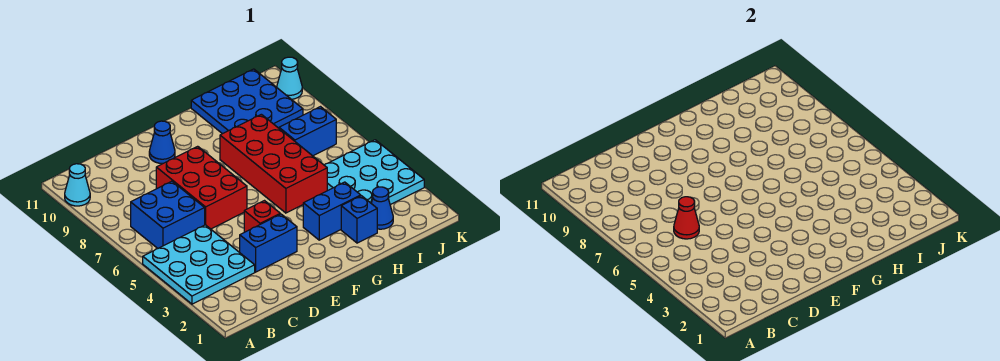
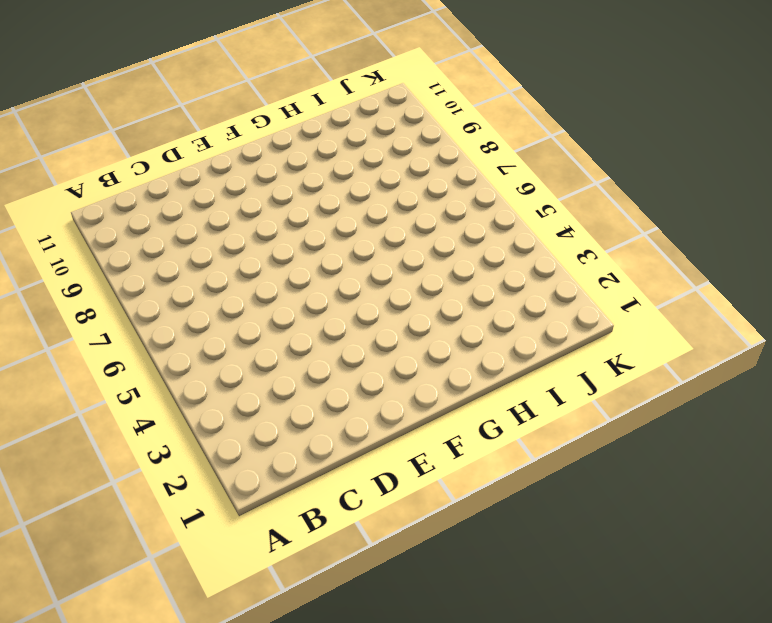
none -> cyan plate A3:C5 level 1
none -> cyan cone A10 level 1
none -> blue brick B6:C7 level 1

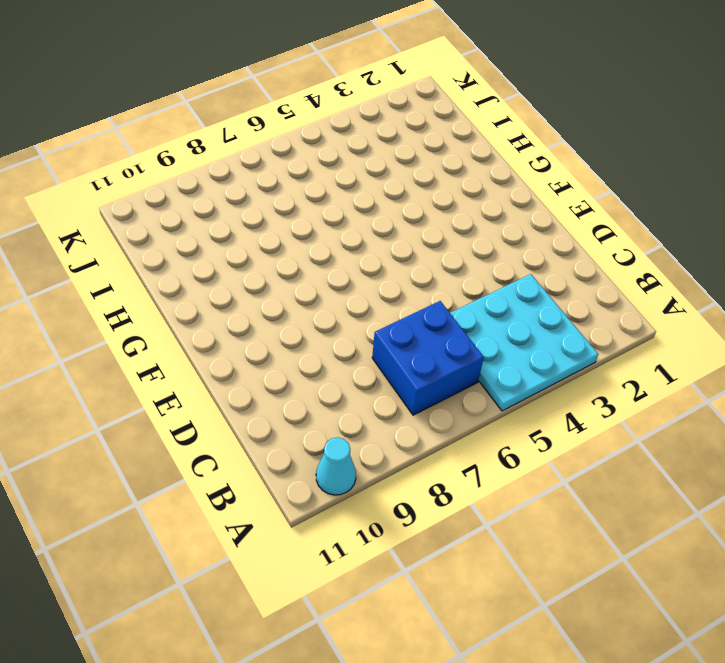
none -> blue brick D3:E3 level 1
none -> red brick D6:E8 level 1
none -> red brick E4 level 1

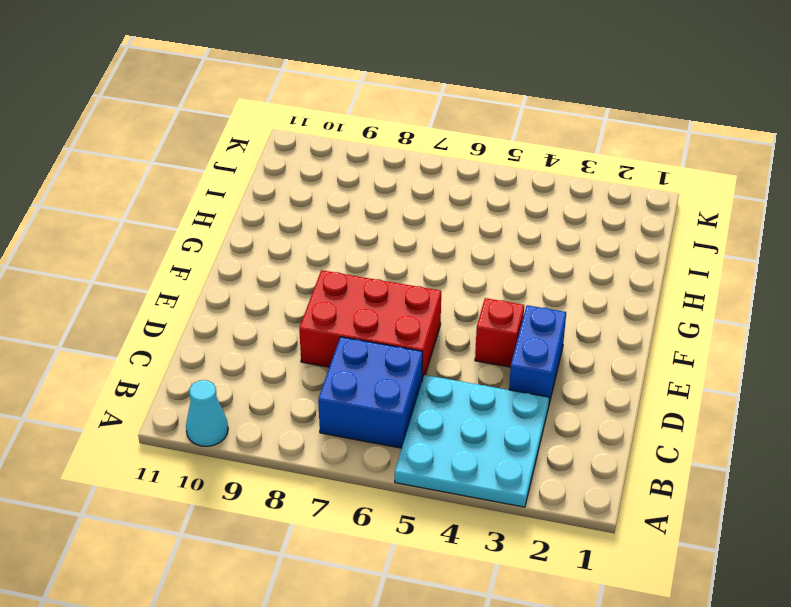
none -> blue cone E10 level 1
none -> blue brick G3:H3 level 1
none -> red brick G5:H8 level 1

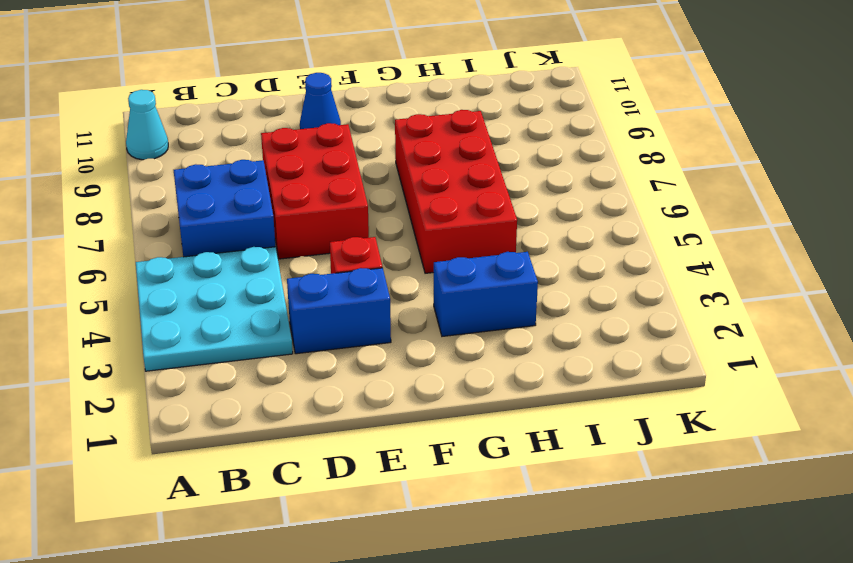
none -> blue brick H2 level 1
none -> blue plate H9:J11 level 1
none -> blue cone I2 level 1

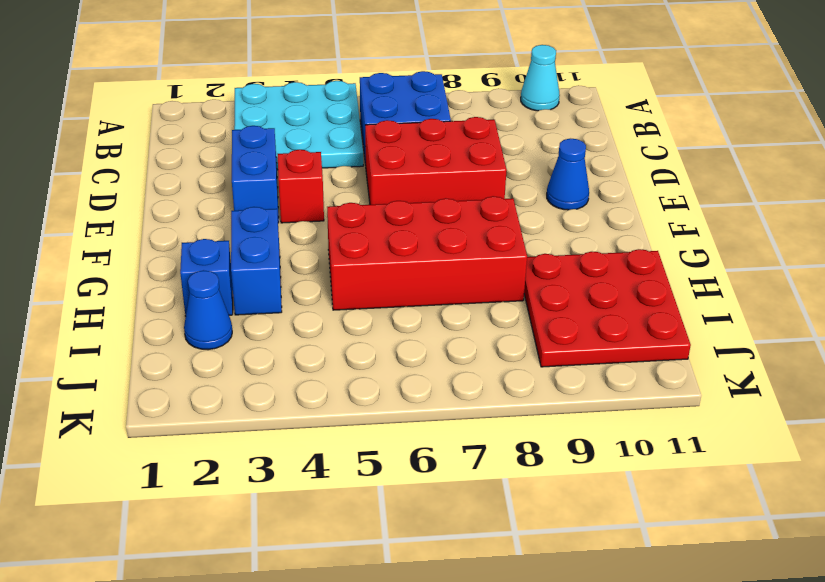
red plate H9:J11 level 1 -> blue plate H9:J11 level 1
none -> cyan plate I3:K5 level 1
none -> blue brick I7:J7 level 1
none -> cyan cone K10 level 1

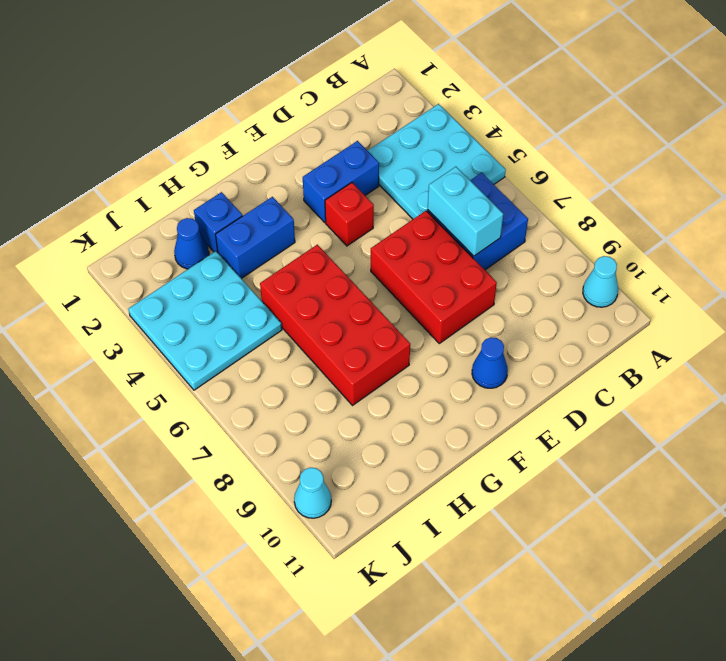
cyan brick C6:C7 level 2 -> red cone C6 level 2
none -> blue plate H9:J11 level 1
none -> blue brick I7:J7 level 1

